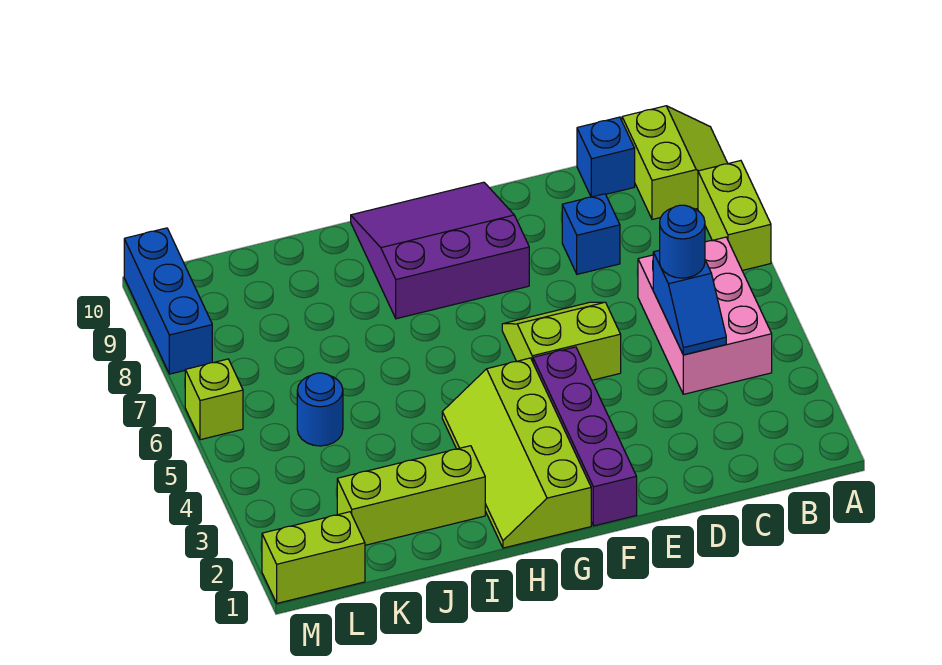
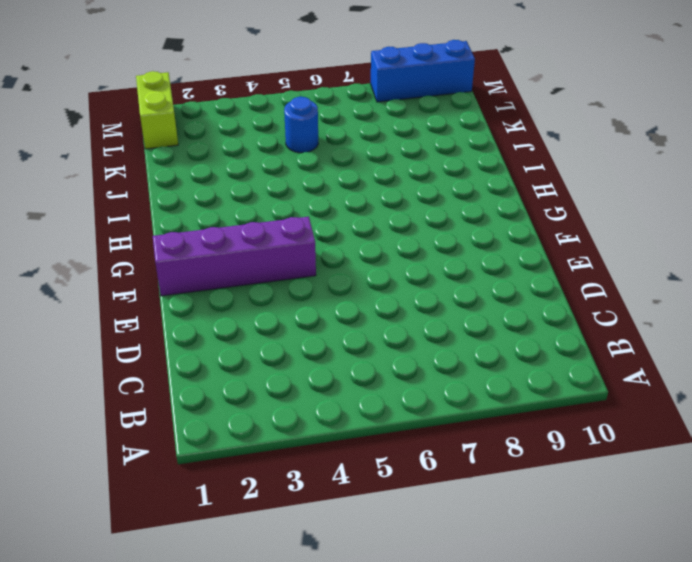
none -> lime brick A7:A8 level 1
none -> lime slope A9:B10 level 1 top B
none -> pink brick B4:C6 level 1

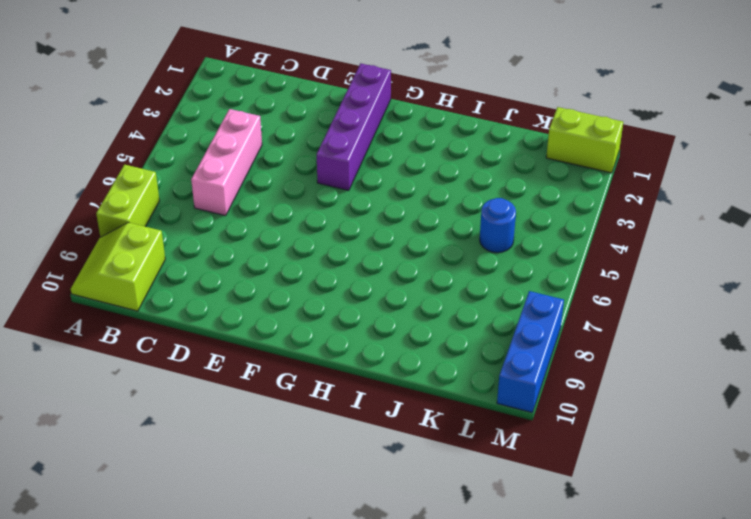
pink brick C4:C6 level 1 -> pink brick B4:C6 level 1
none -> blue brick C10 level 1
none -> blue brick D8 level 1
none -> lime slope E5:F6 level 1 top 5

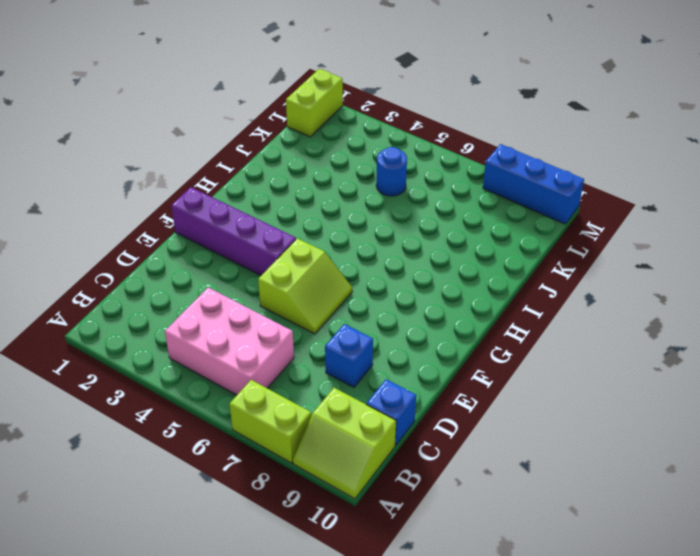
none -> purple slope F8:H10 level 1 top 8
none -> lime slope G1:H4 level 1 top G
none -> lime brick I2:K2 level 1

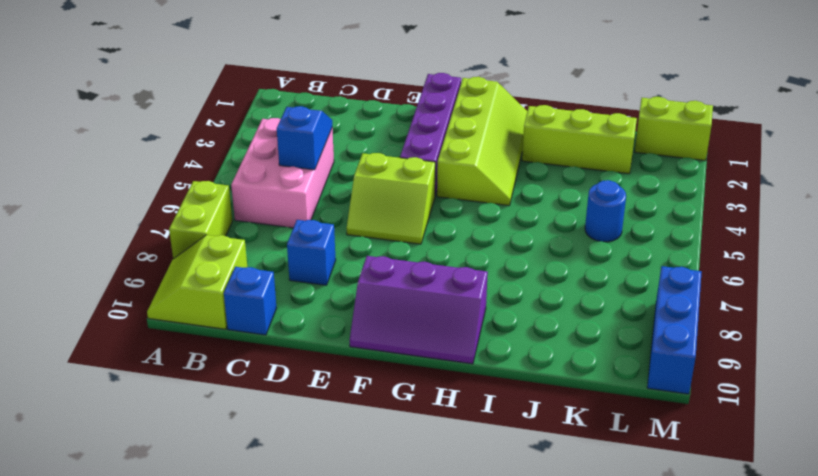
purple slope F9:H10 level 1 top 9 -> purple slope F8:H10 level 1 top 8
none -> lime brick M6 level 1
none -> blue round brick C5 level 3

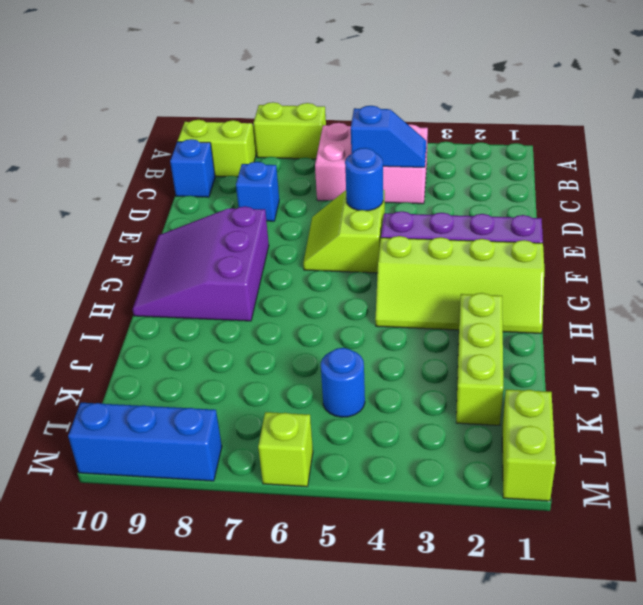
blue round brick E5 level 2 -> blue round brick C5 level 3

